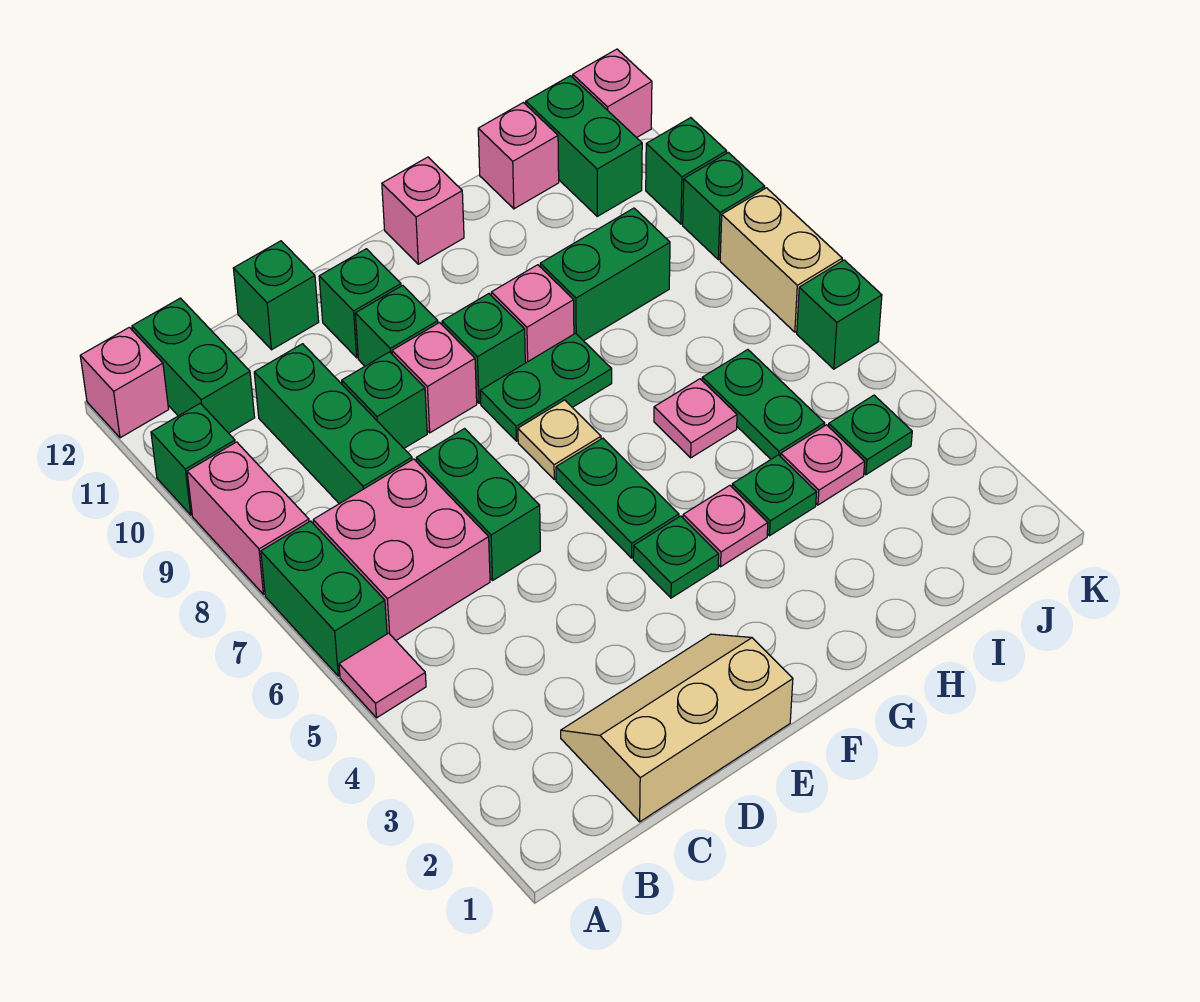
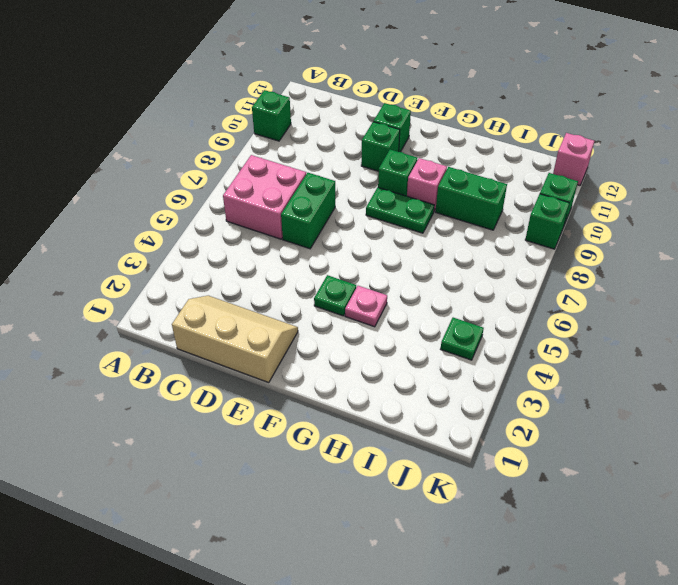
none -> pink tile A5 level 1
none -> green brick A6:A7 level 1
none -> pink brick A8:A9 level 1
none -> pink brick A12 level 1

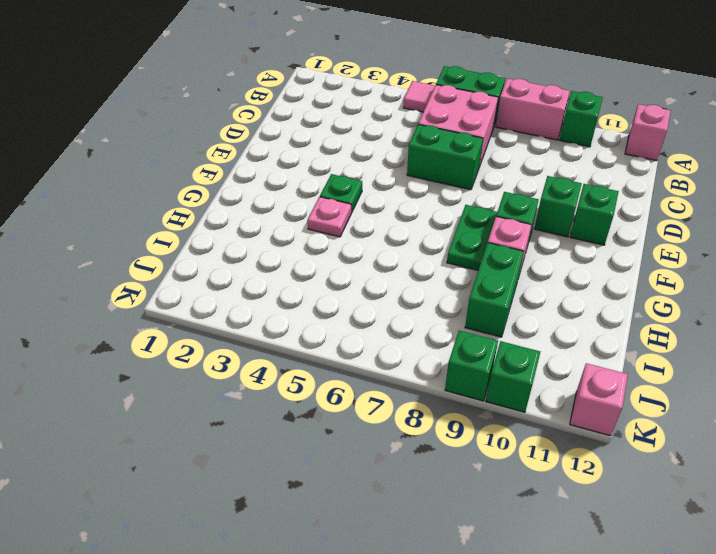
none -> green brick B11:B12 level 1
none -> tan slope C1:E2 level 1 top 1
none -> green brick C8:C10 level 1
none -> green brick D9 level 1

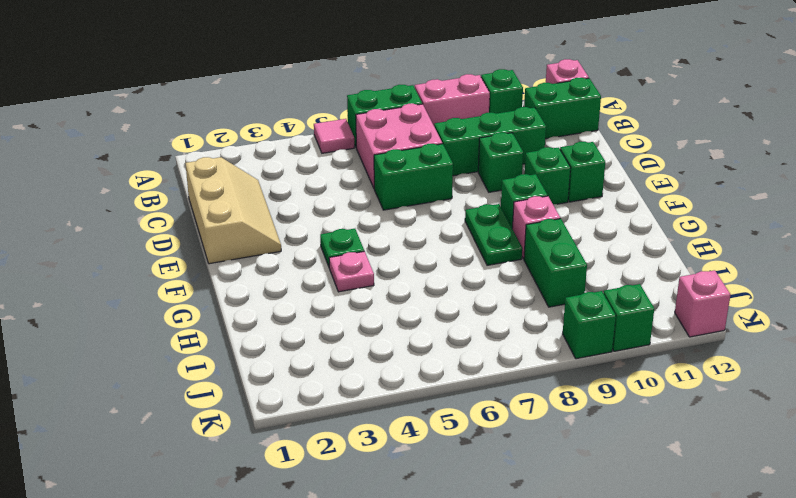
none -> green brick D12 level 1
none -> pink brick E9 level 1
none -> green plate F5:F6 level 1
none -> tan plate F7 level 1

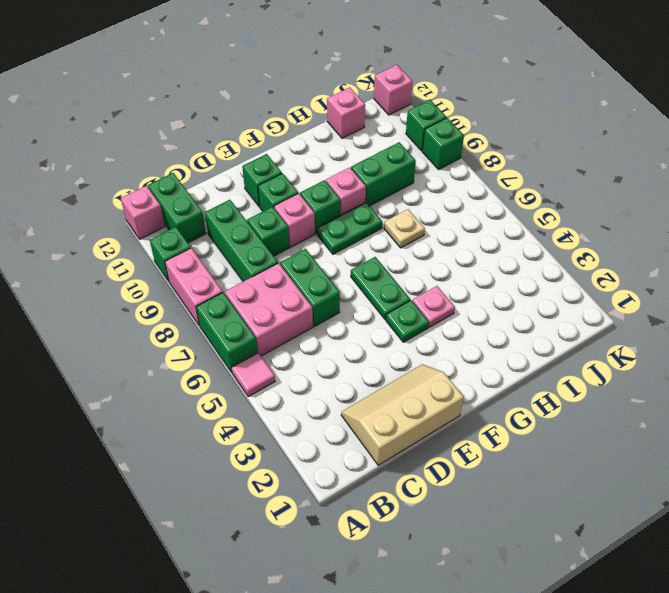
tan plate H7 level 1 -> tan plate F7 level 1
none -> green brick D12 level 1
none -> pink brick G12 level 1
none -> green plate H4 level 1
none -> pink plate H6 level 1

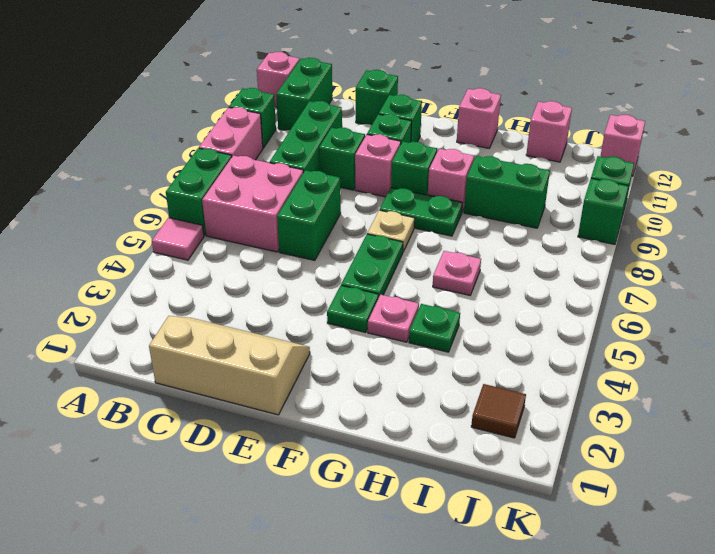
brown tile J2 level 1 -> none
none -> pink plate I4 level 1
none -> green plate I5:I6 level 1
none -> green plate J4 level 1
none -> green brick J11:J12 level 1

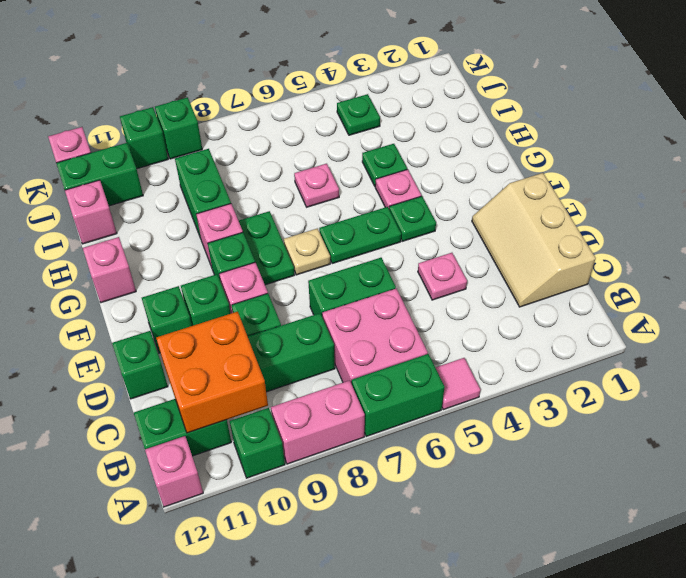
orange brick B10:C11 level 2 -> none
pink plate D4 level 1 -> pink plate I4 level 1
none -> green plate I5:I6 level 1
none -> green brick K6 level 1
none -> tan brick K7:K8 level 1

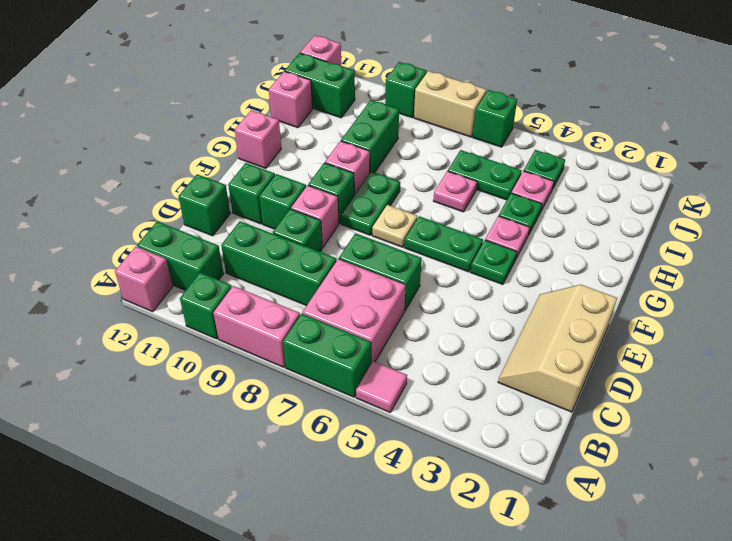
none -> green brick K10 level 1

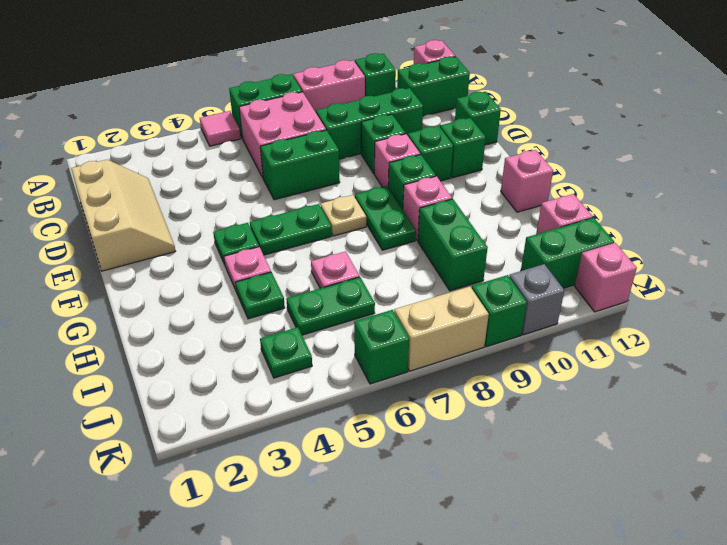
grey brick K10 level 1 -> green brick K10 level 1
none -> pink plate I4 level 1

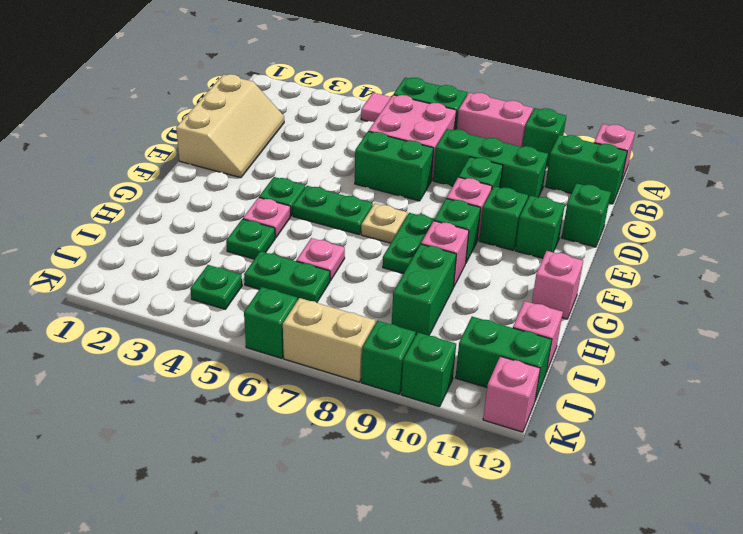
none -> pink plate I4 level 1

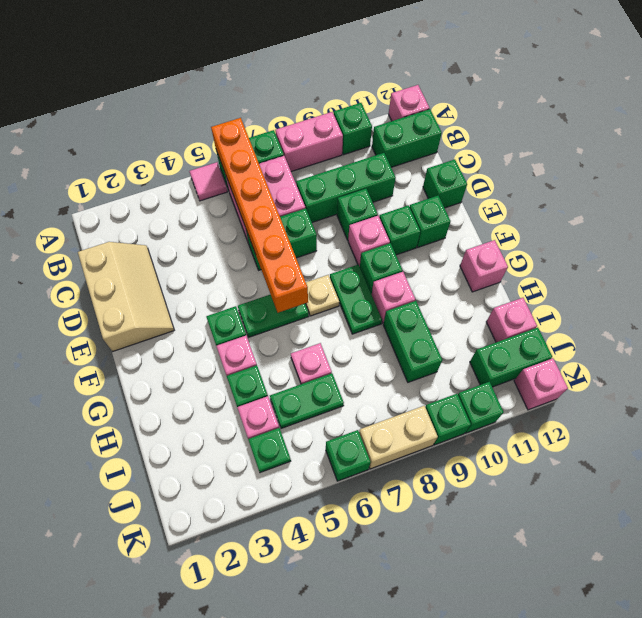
orange brick A6:F6 level 2 -> none

